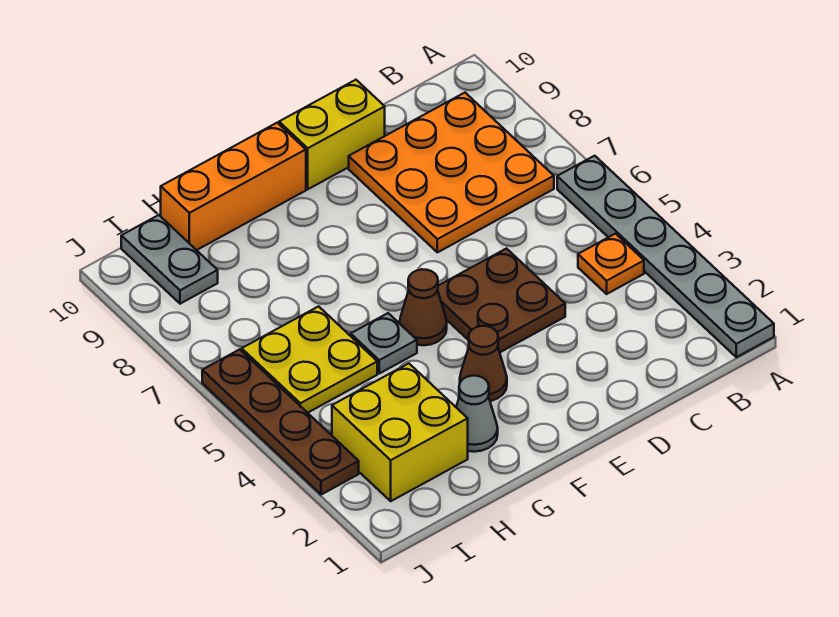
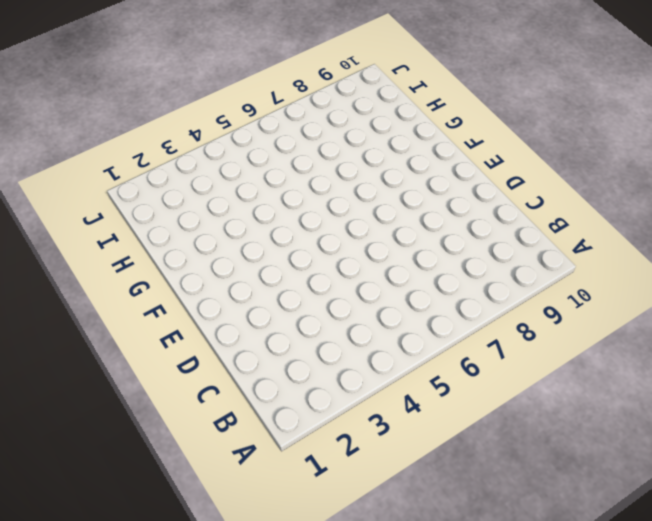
none -> grey plate A1:A6 level 1
none -> orange plate B4 level 1
none -> orange plate B7:D9 level 1

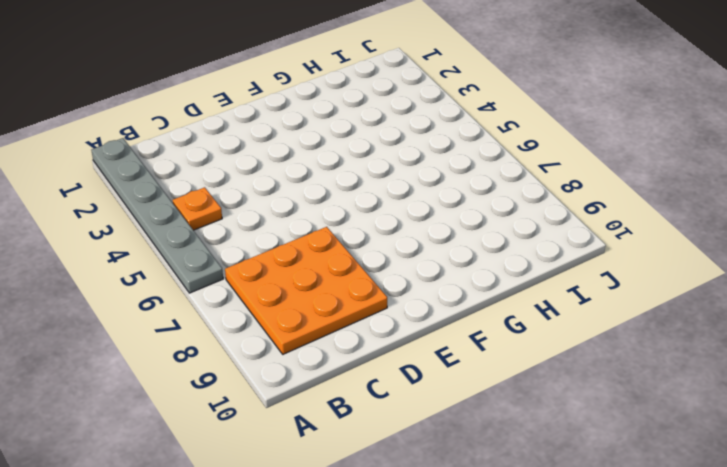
none -> brown plate D4:E5 level 1
none -> yellow brick D10:E10 level 1
none -> brown cone F3 level 1

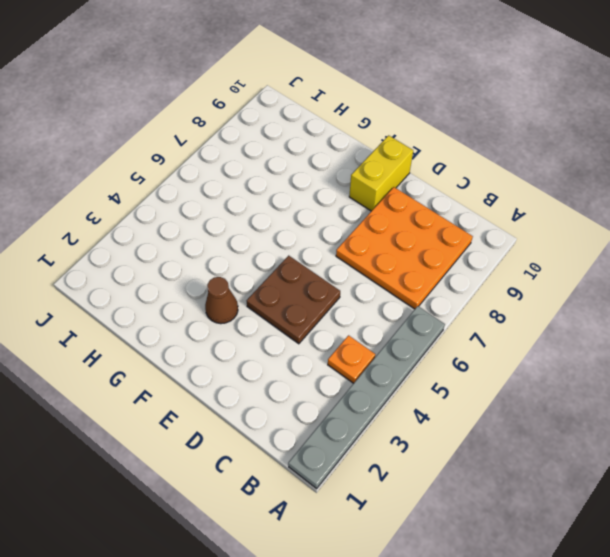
yellow brick E9:E10 level 1 -> yellow brick D10:E10 level 1
none -> brown cone F5 level 1
none -> orange brick F10:H10 level 1
none -> grey cone G2 level 1

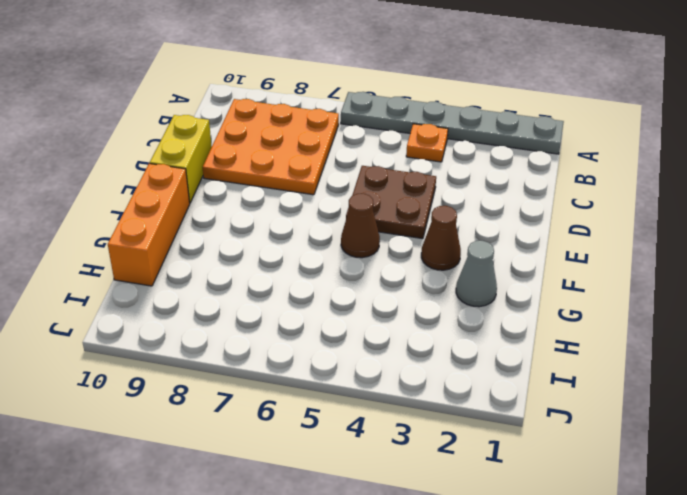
none -> grey plate G5 level 1
none -> yellow brick H2:I3 level 1
none -> yellow plate H5:I6 level 1

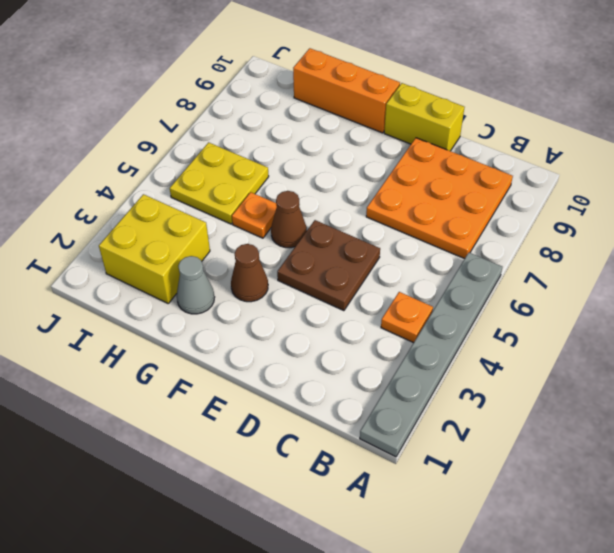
orange plate G5 level 1 -> grey plate G5 level 1
none -> grey plate I9:I10 level 1
none -> brown plate J3:J6 level 1

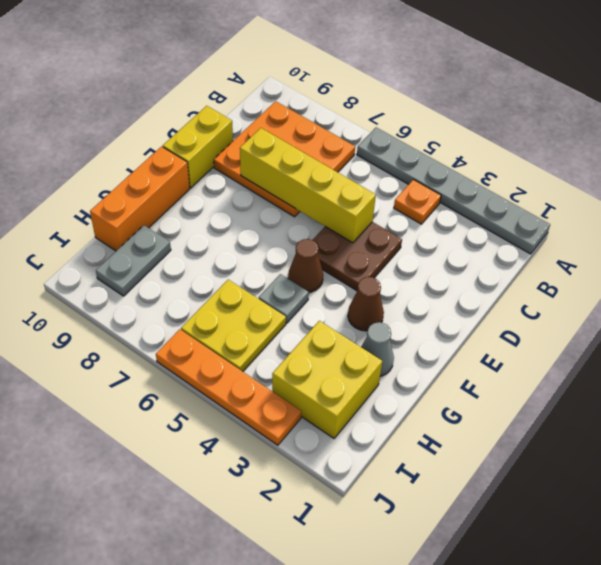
yellow brick D5:D8 level 2 -> none
grey plate H9:I9 level 1 -> grey plate I9:I10 level 1
orange plate J3:J6 level 1 -> brown plate J3:J6 level 1

